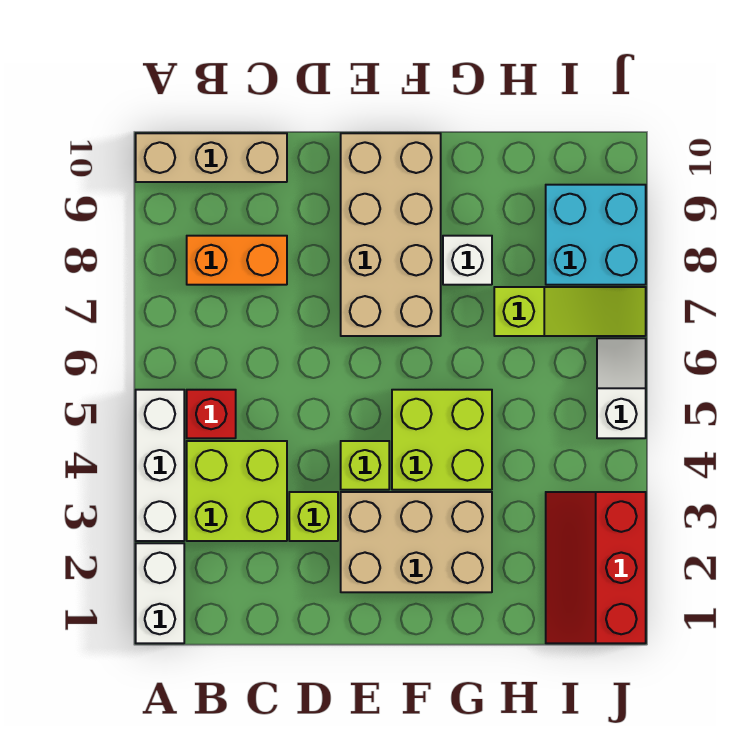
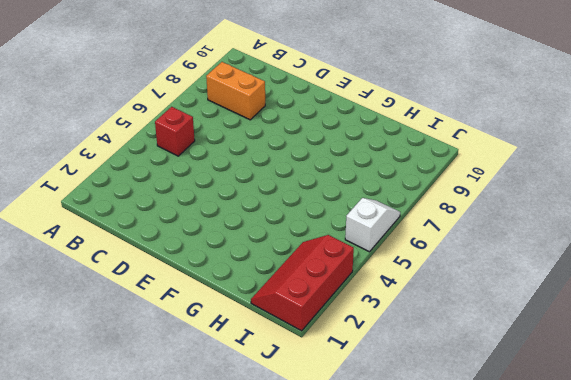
none -> white brick A1:A2 level 1
none -> white brick A3:A5 level 1
none -> tan brick A10:C10 level 1

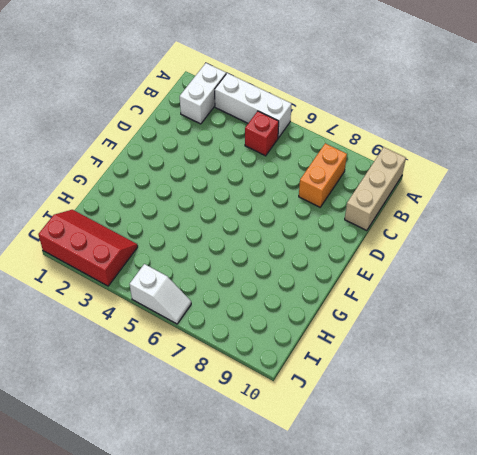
white brick A2:B2 level 1 -> white brick A1:A2 level 1
none -> lime brick B3:C4 level 1
none -> lime brick D3 level 1
none -> tan brick E2:G3 level 1

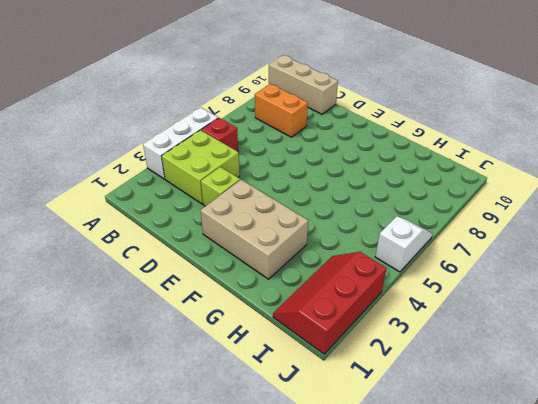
none -> white brick A1:A2 level 1
none -> lime brick E4 level 1
none -> tan brick E7:F10 level 1

